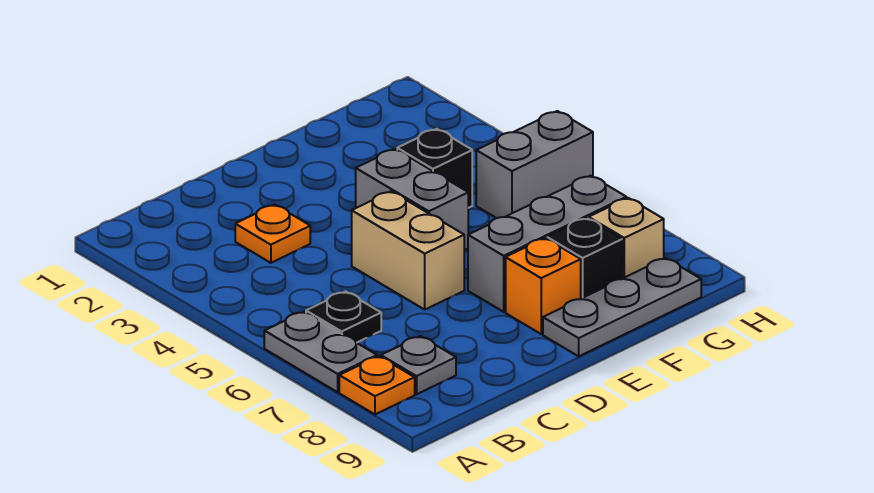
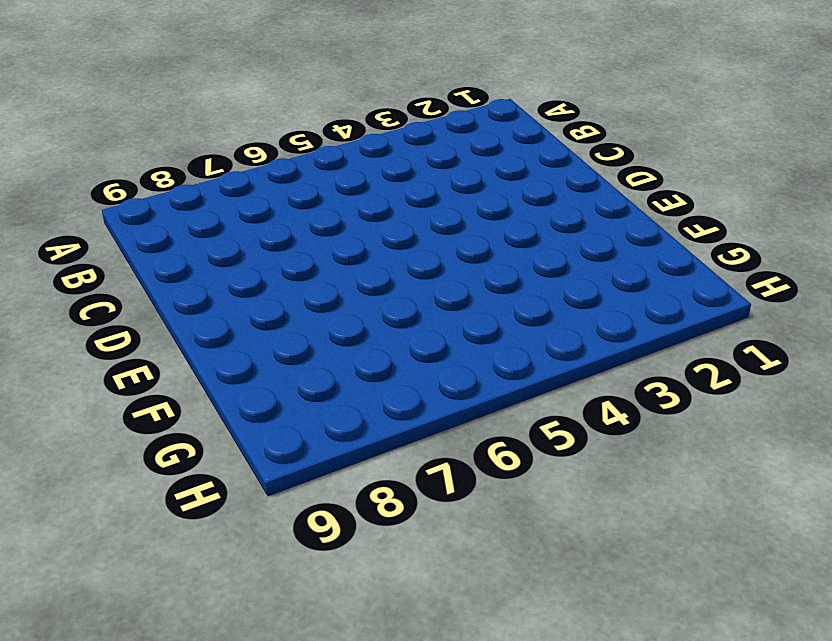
none -> grey plate A6:A7 level 1
none -> orange plate A8 level 1
none -> black plate B6 level 1

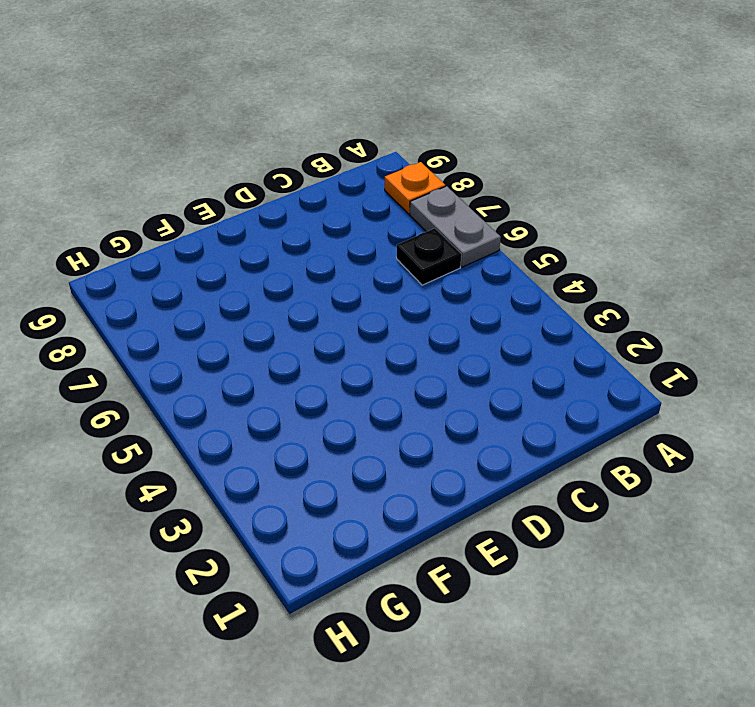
none -> grey plate B8 level 1
none -> orange plate C3 level 1
none -> tan brick D5:D6 level 1

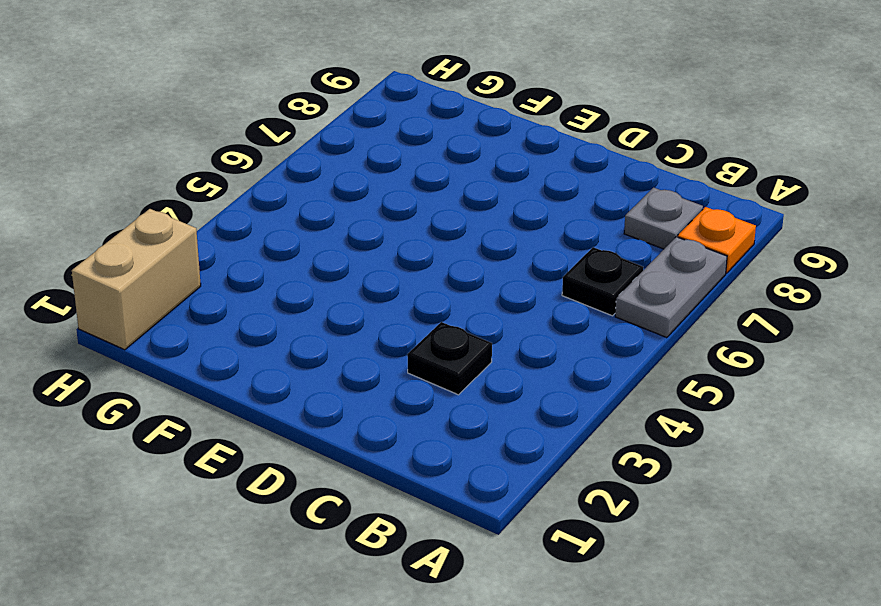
black plate C3 level 1 -> orange plate C3 level 1
tan brick H1:H2 level 1 -> tan brick D5:D6 level 1
none -> grey brick E4:E5 level 1
none -> grey brick E7:G7 level 1
none -> orange brick E8 level 1

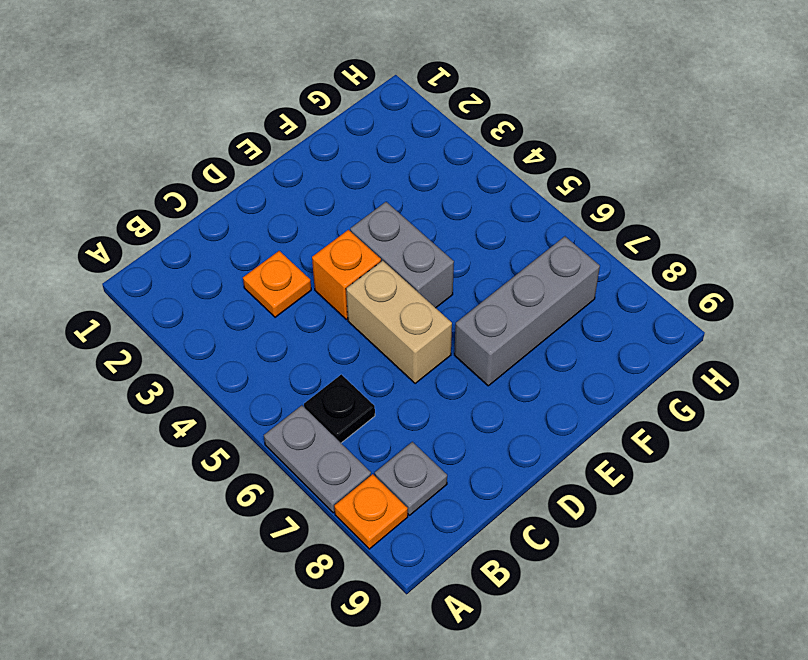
orange brick D4 level 1 -> orange brick E8 level 1
none -> grey plate E9:G9 level 1
none -> black brick F4 level 1
none -> black brick F8 level 1

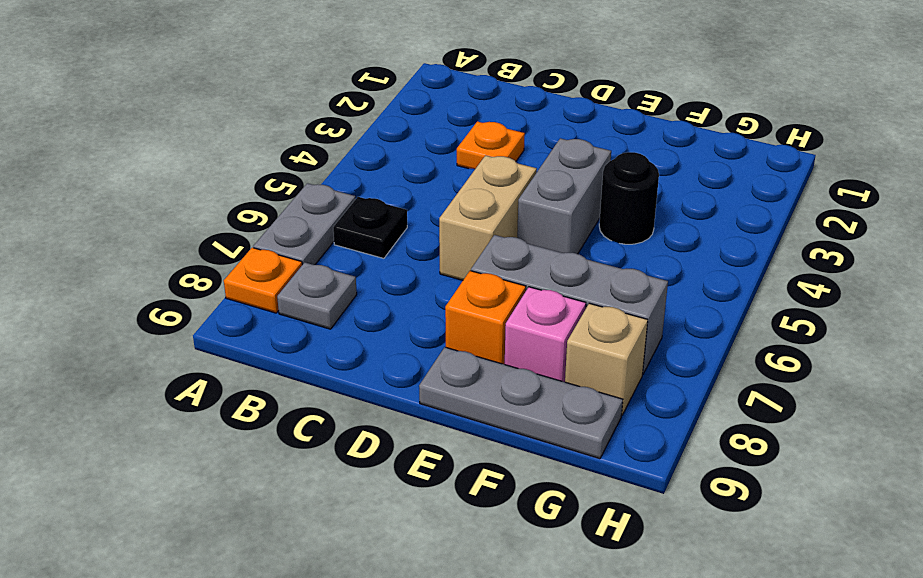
black round brick F4 level 1 -> black brick F4 level 1
pink brick F8 level 1 -> black brick F8 level 1
none -> grey brick G5:H5 level 1

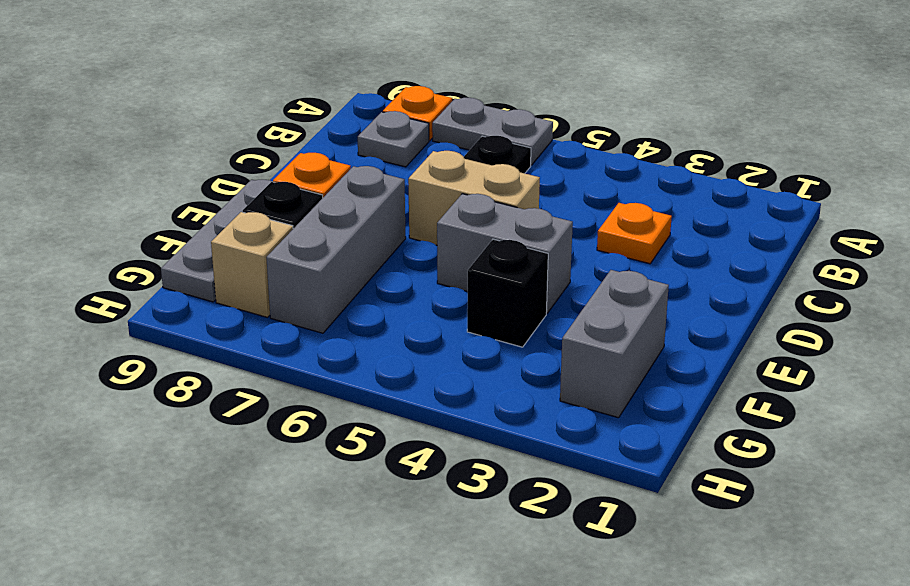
grey brick F2:G2 level 1 -> grey brick G5:H5 level 1

